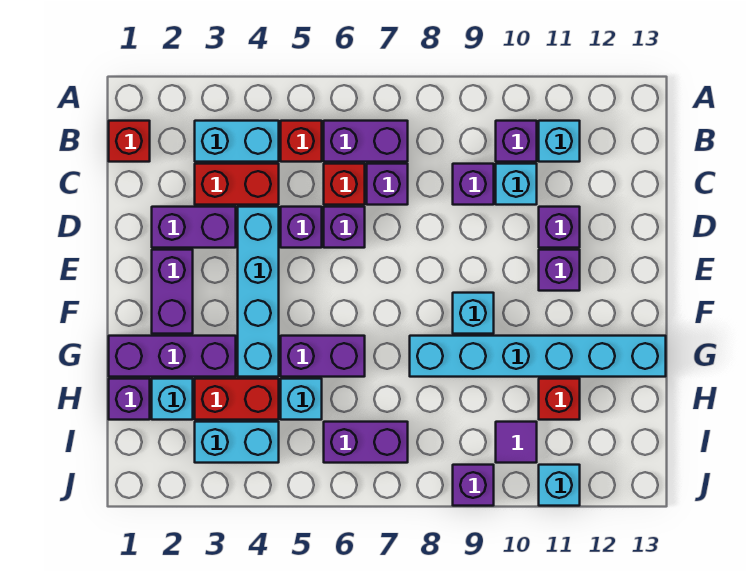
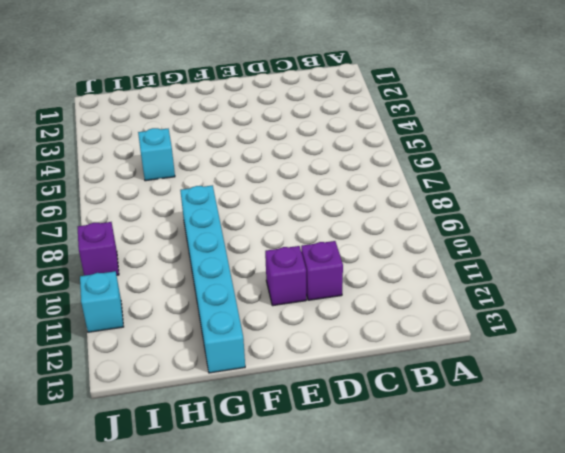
none -> red brick B1 level 1
none -> cyan brick B3:B4 level 1
none -> red brick B5 level 1
none -> purple brick B6:B7 level 1

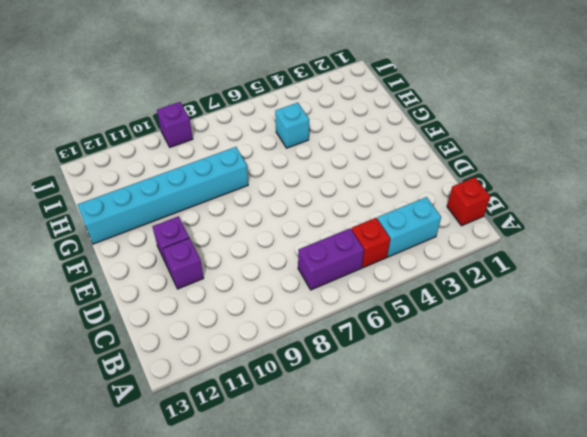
none -> purple brick B10 level 1
none -> cyan brick B11 level 1
none -> red brick C3:C4 level 1
none -> red brick C6 level 1

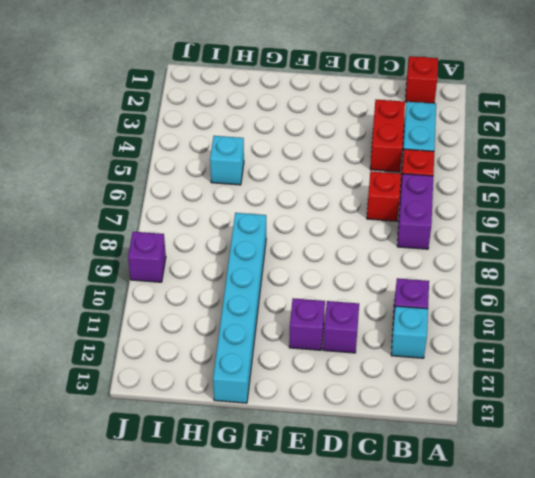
none -> purple brick C7 level 1
none -> purple brick C9 level 1
none -> cyan brick C10 level 1
none -> purple brick D2:D3 level 1

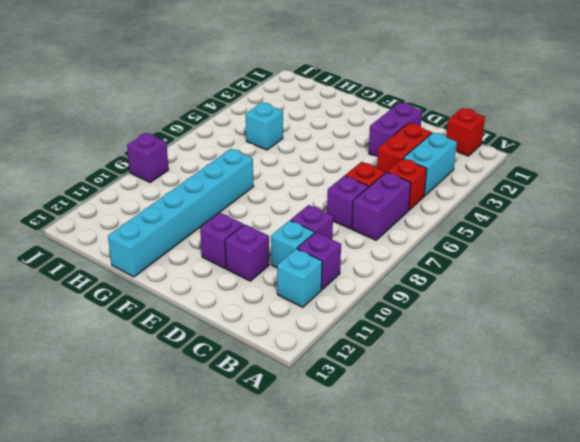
none -> cyan brick D4:G4 level 1
none -> purple brick D5 level 1
none -> purple brick D6 level 1
none -> purple brick E2:F2 level 1

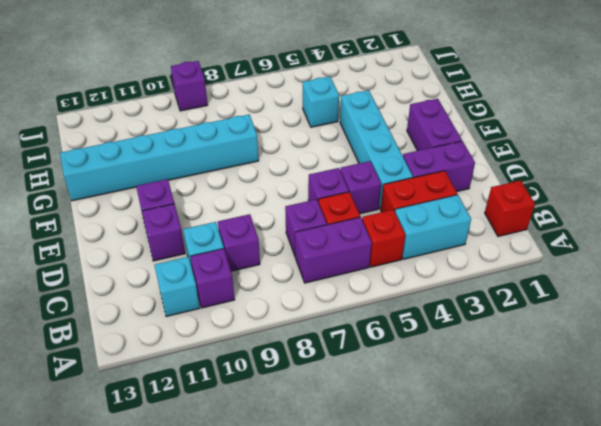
none -> cyan brick F9 level 1
none -> purple brick G1:G3 level 1
none -> purple brick G5:G6 level 1
none -> purple brick H1 level 1

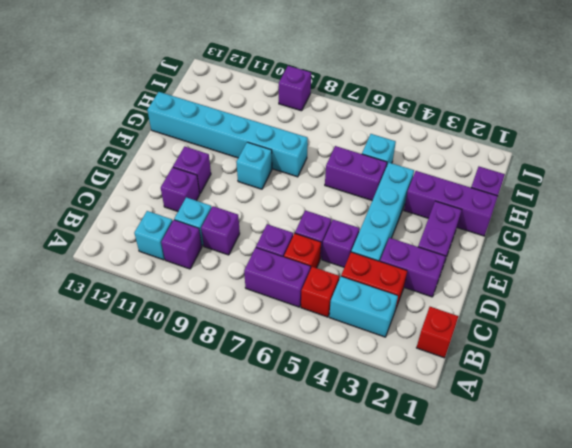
none -> cyan brick H2 level 1
none -> red brick H3:H4 level 1
none -> red brick H11 level 1
none -> cyan brick I3:I4 level 1

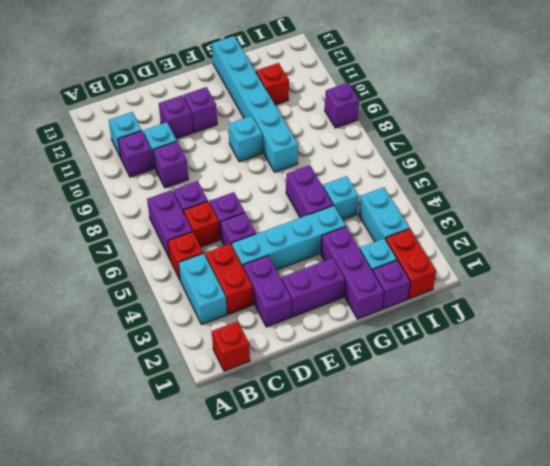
red brick I1:I2 level 1 -> red brick H3:H4 level 1
none -> purple brick I6:I7 level 1
none -> purple tile I10 level 1
none -> cyan brick J11 level 1

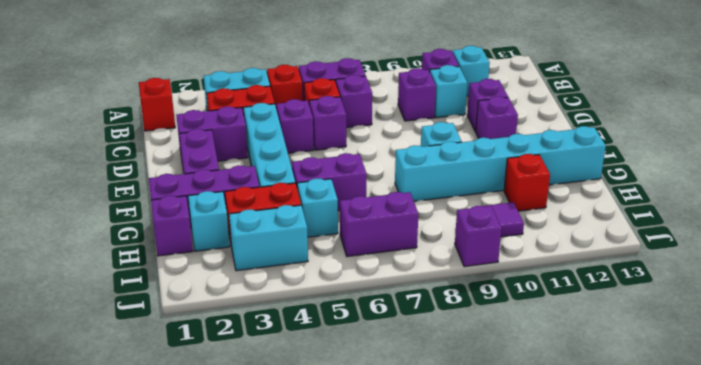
none -> cyan brick J11 level 1

